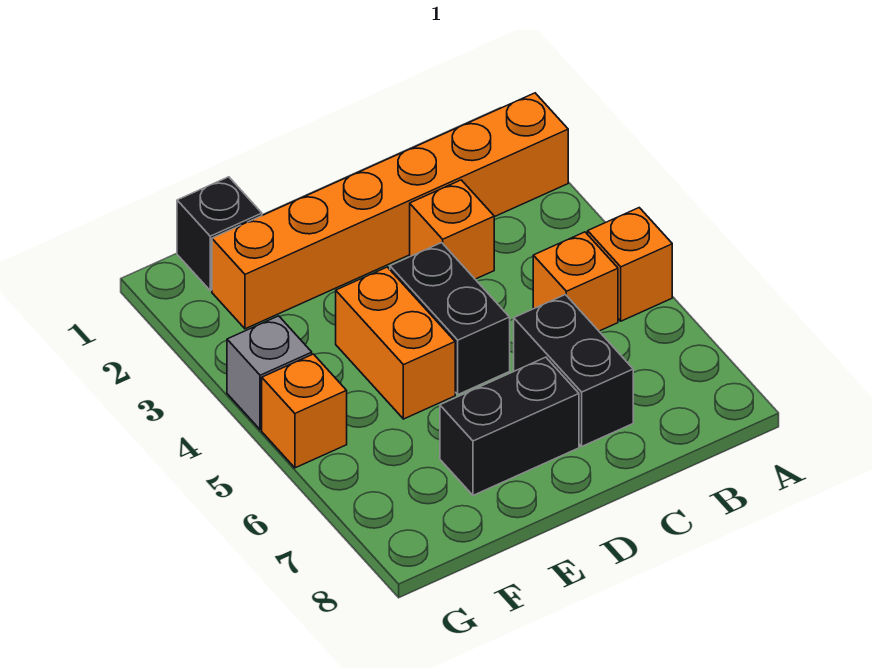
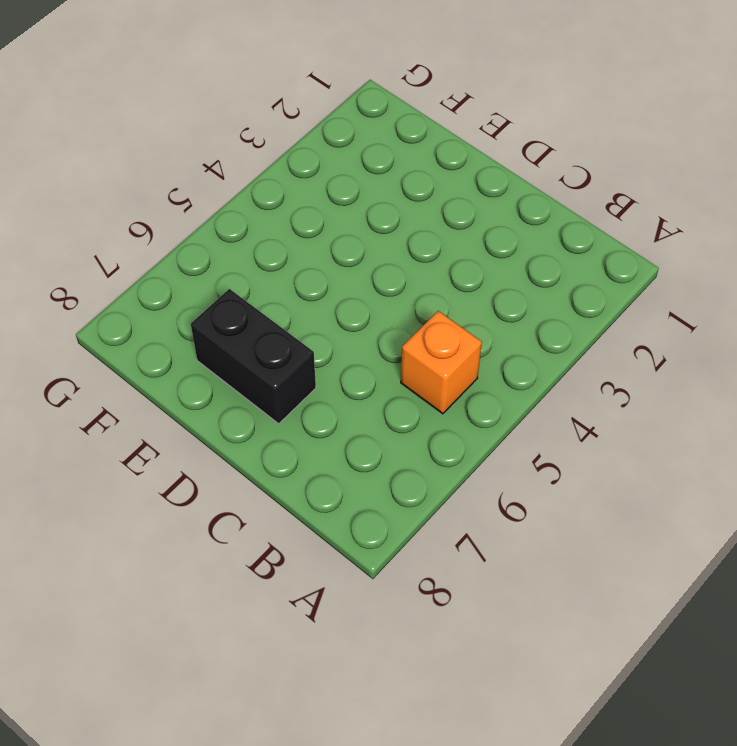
none -> orange brick A2:F2 level 1
none -> orange brick A5 level 1

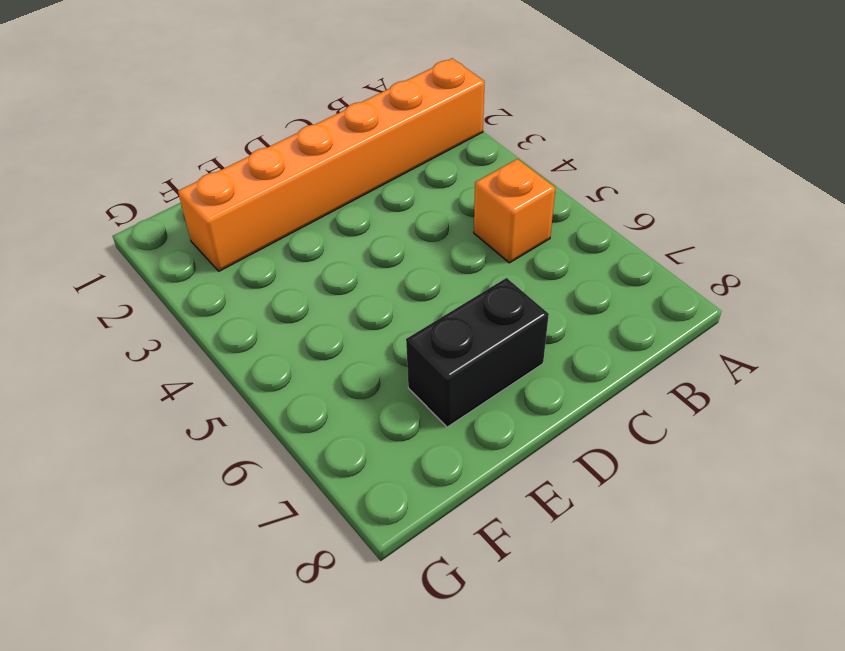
none -> orange brick A5 level 1
none -> orange brick C3 level 1

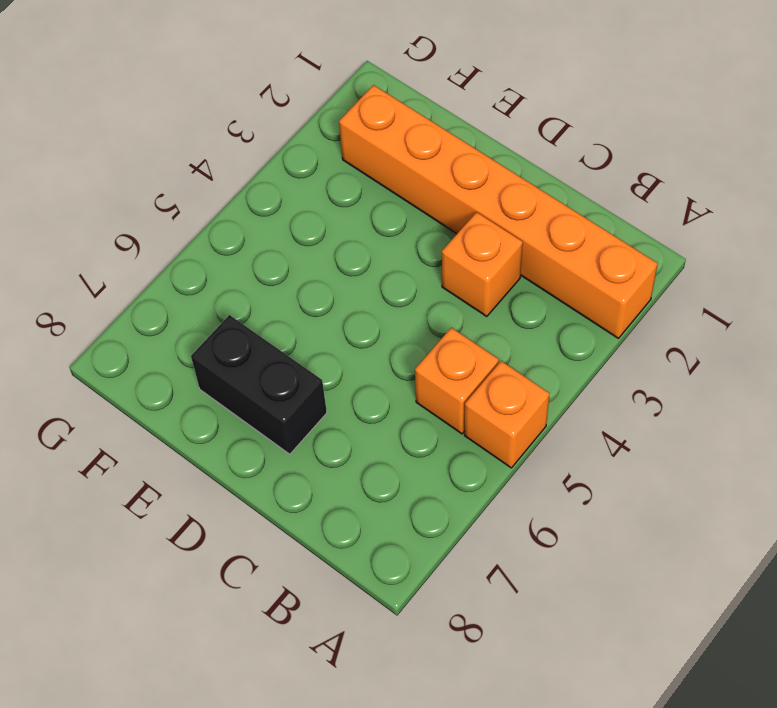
none -> black brick C6:C7 level 1
none -> black brick D4:D5 level 1

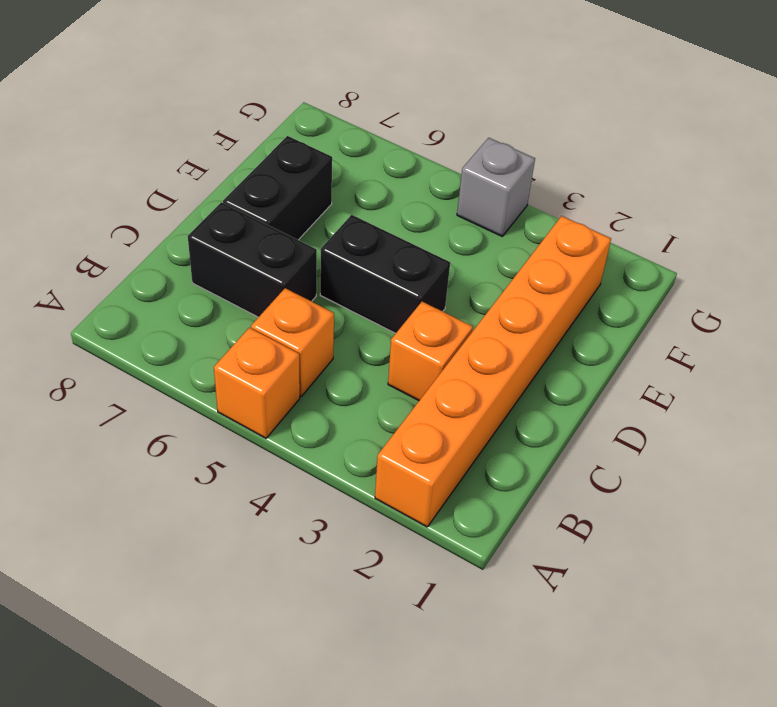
none -> orange brick E4:E5 level 1
none -> black brick F1 level 1

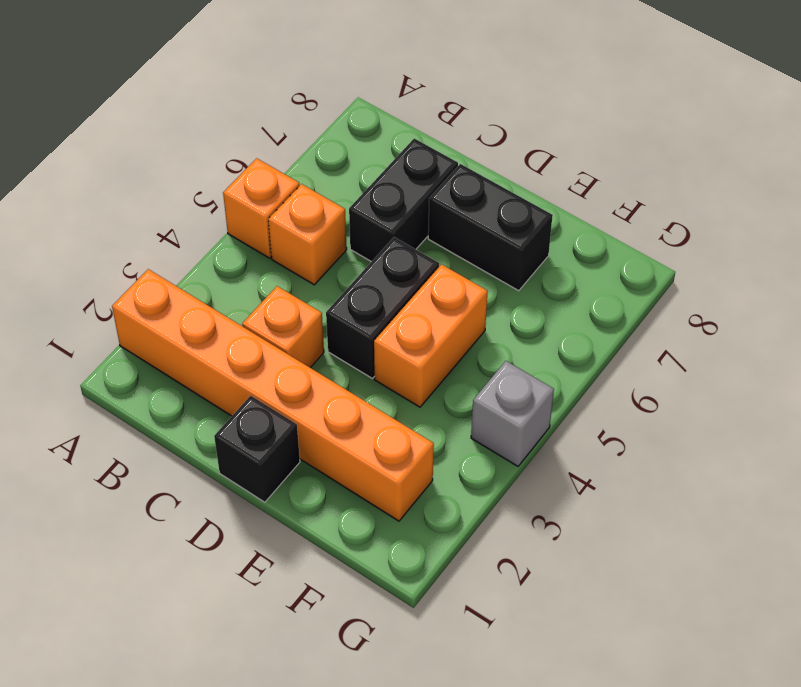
black brick D1 level 1 -> black brick F1 level 1
none -> orange brick G5 level 1

